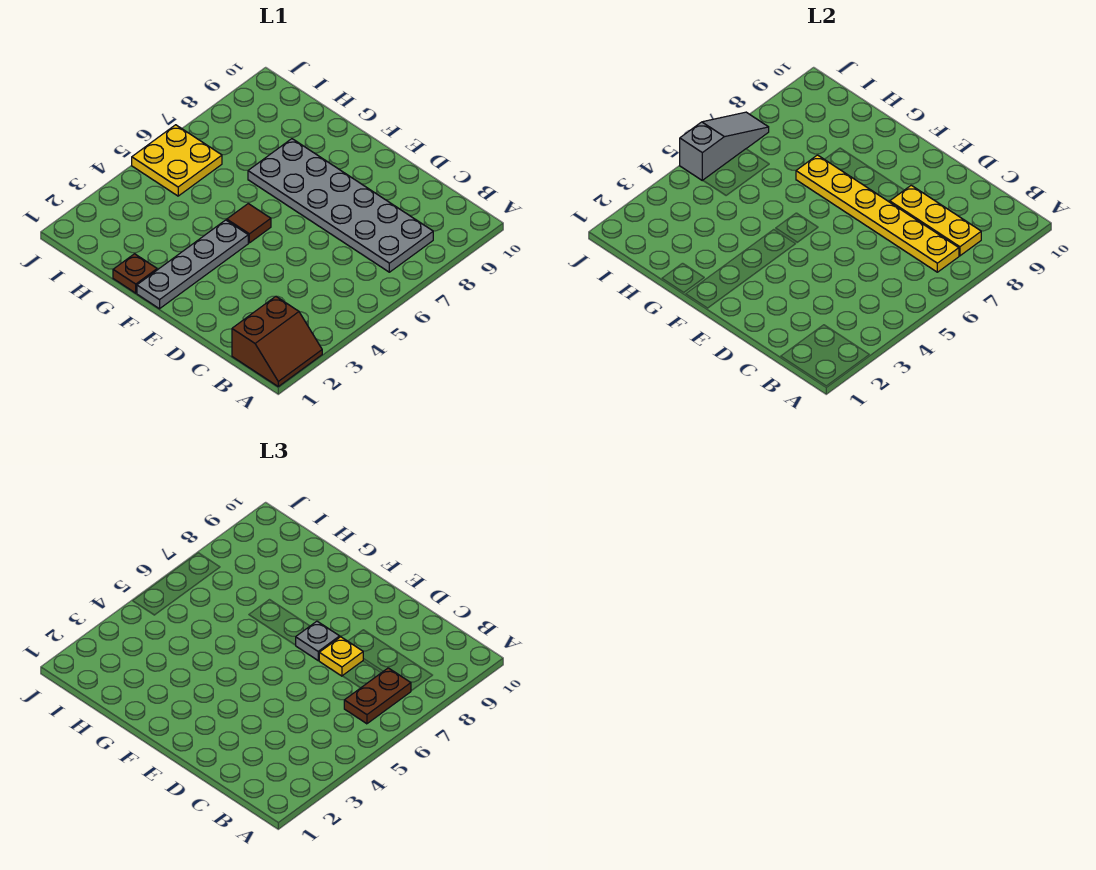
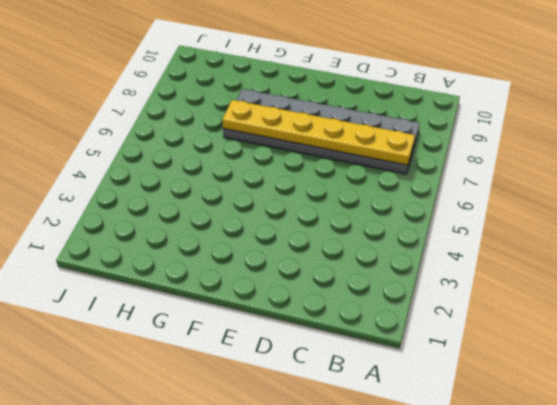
none -> brown slope A1:B2 level 1 top B
none -> grey plate F1:F4 level 1
none -> brown tile F5 level 1

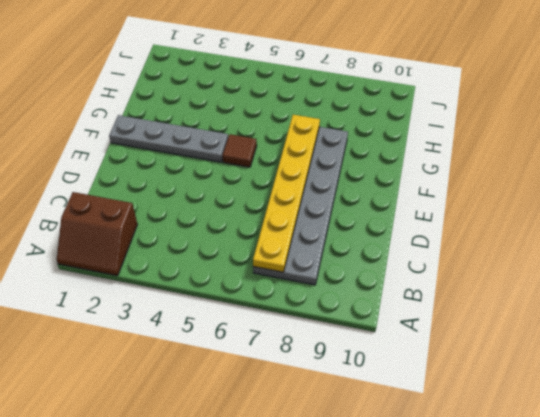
none -> brown plate G1 level 1
none -> yellow plate I5:J6 level 1
none -> yellow plate B8:D8 level 2

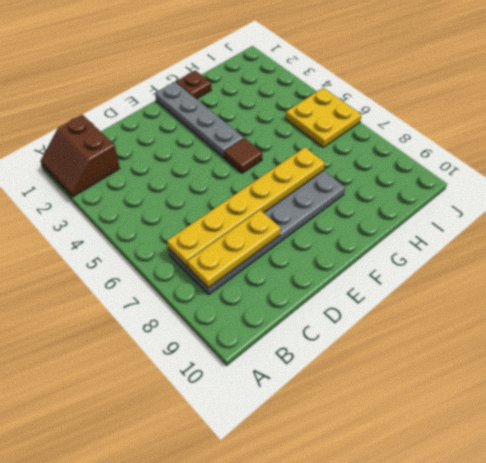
none -> grey slope J5:J7 level 2 top 5
none -> brown plate B6:B7 level 3
none -> yellow plate D7 level 3

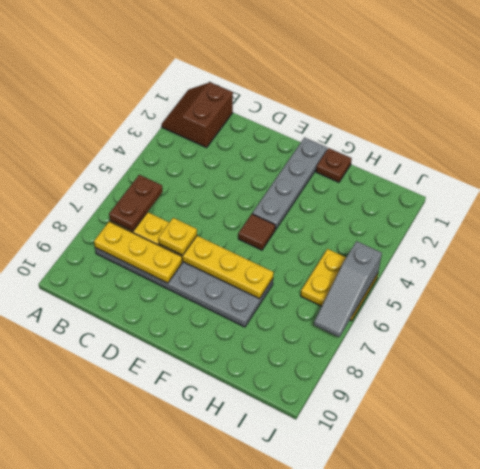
none -> grey plate E7 level 3

